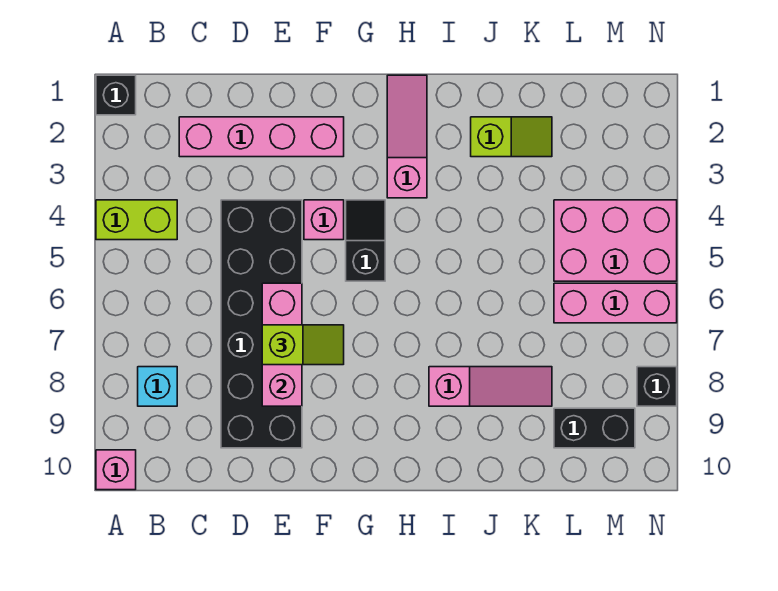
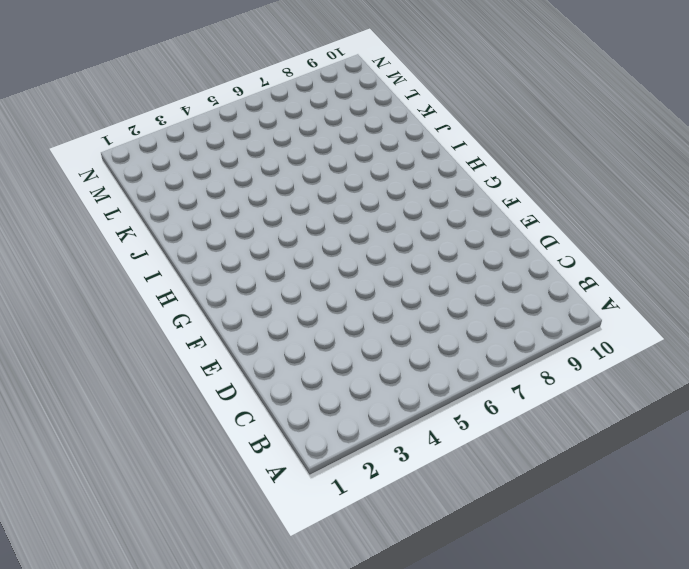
none -> black brick A1 level 1
none -> lime brick A4:B4 level 1
none -> pink brick A10 level 1

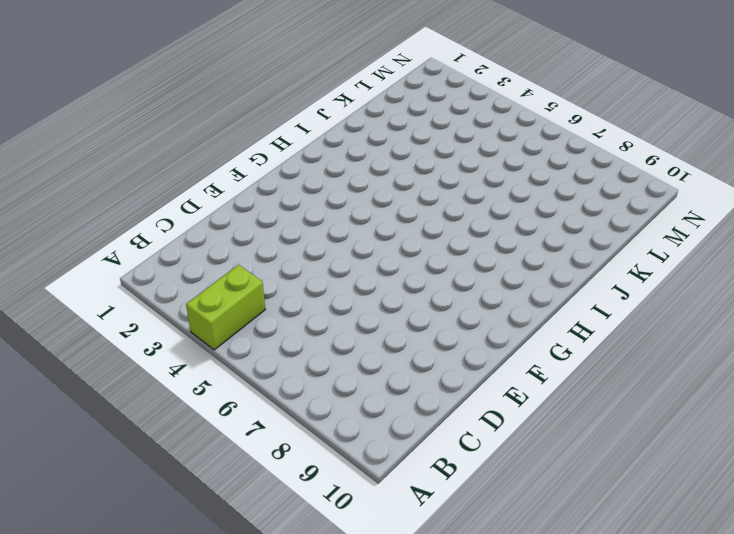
none -> black brick A1 level 1
none -> pink brick A10 level 1
none -> cyan brick B8 level 1

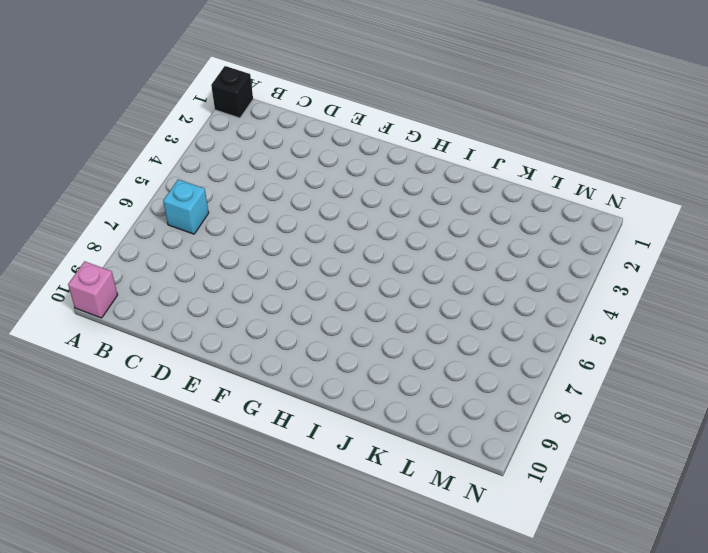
cyan brick B6 level 1 -> cyan brick B8 level 1
none -> lime brick A4:B4 level 1
none -> pink brick C2:F2 level 1
none -> black brick D4:E9 level 1

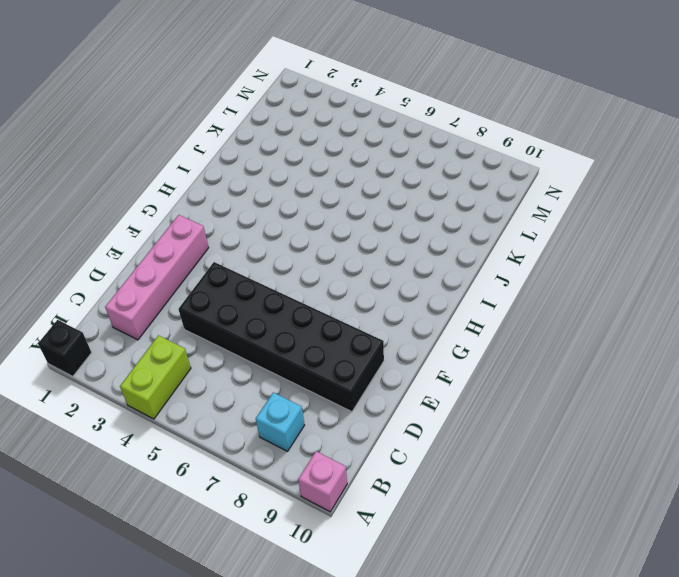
none -> pink brick F4 level 1
none -> black slope G4:G5 level 1 top 5
none -> pink slope H1:H3 level 1 top 3

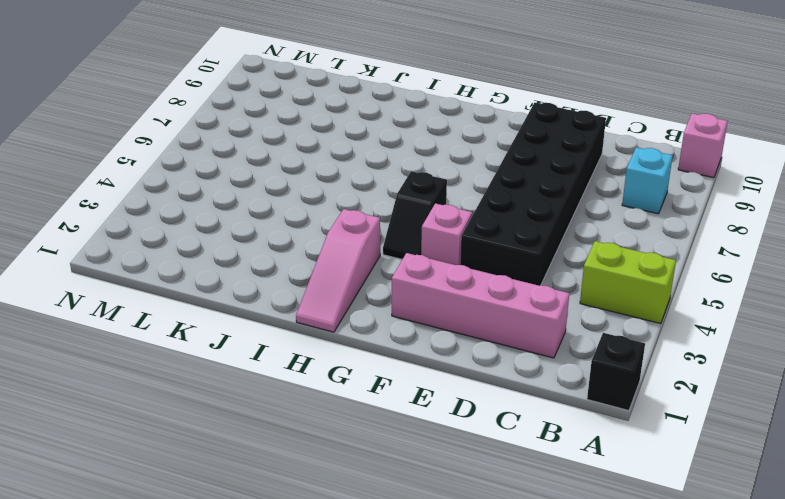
none -> pink slope I8:K8 level 1 top I
none -> lime slope J2:K2 level 1 top J
none -> pink brick L4:N5 level 1

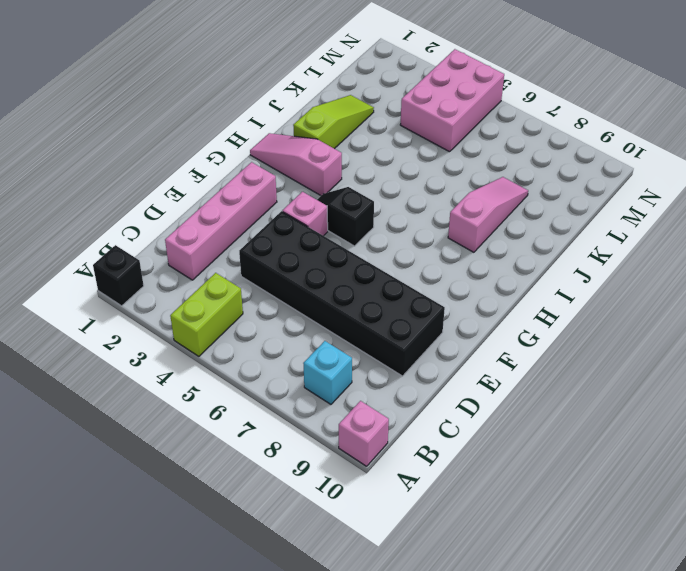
lime slope I2:K2 level 1 top I -> lime slope J2:K2 level 1 top J
none -> pink brick L6:N6 level 1
none -> black brick L9:M9 level 1
none -> black brick N8 level 1

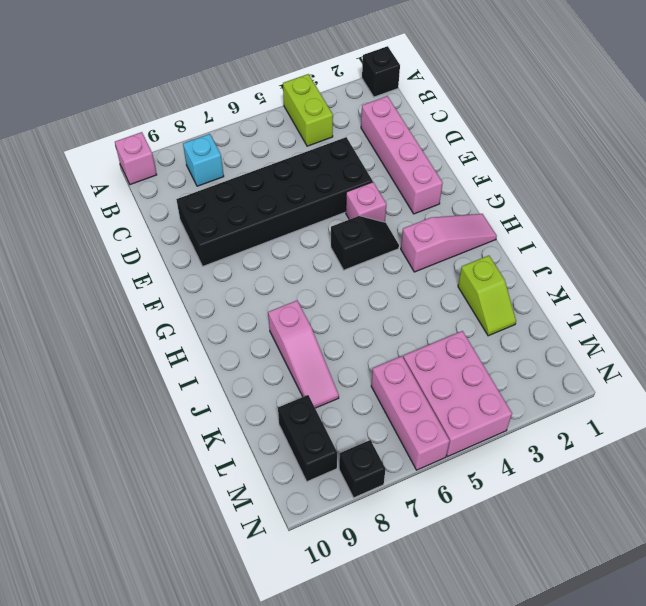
none -> pink brick E6:E8 level 2
none -> lime slope E7:F7 level 3 top E

